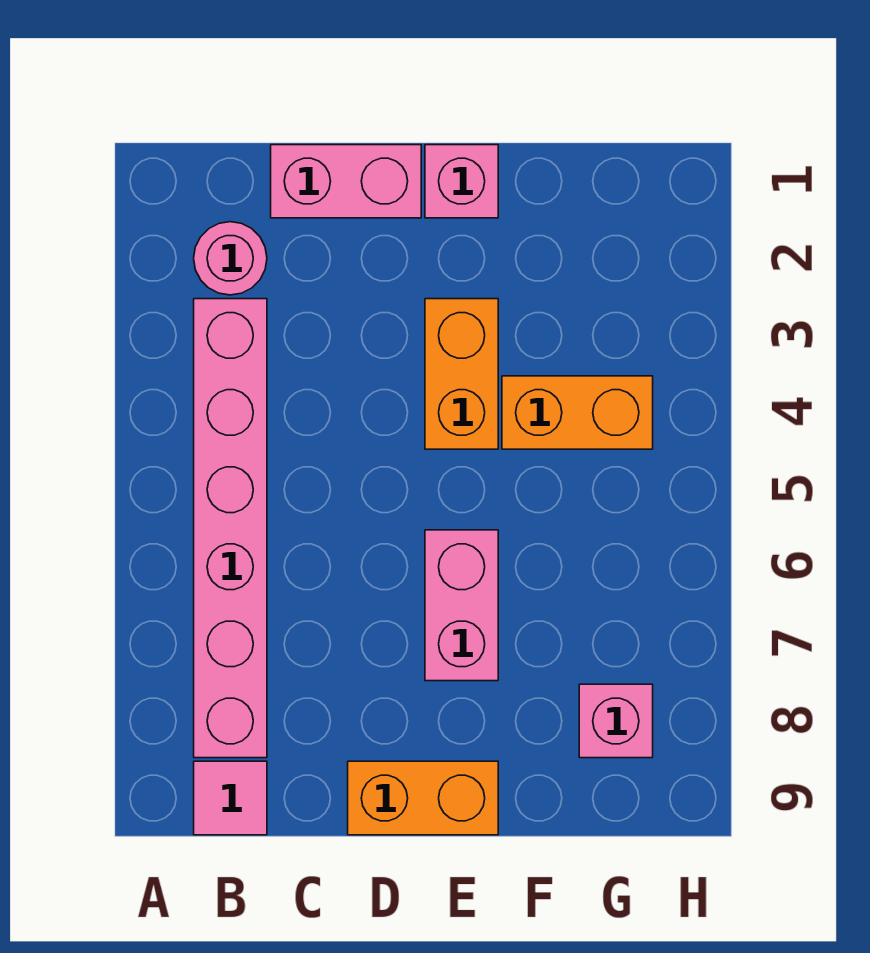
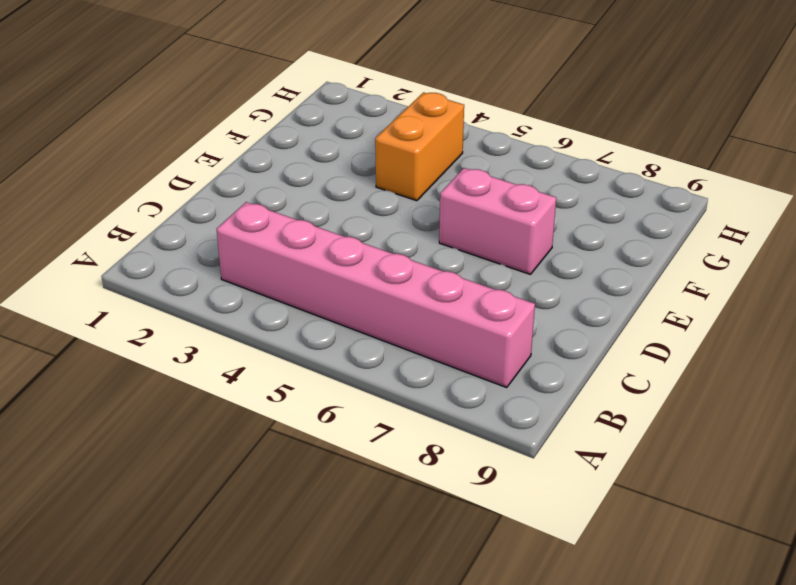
none -> pink round brick B2 level 1
none -> pink tile B9 level 1

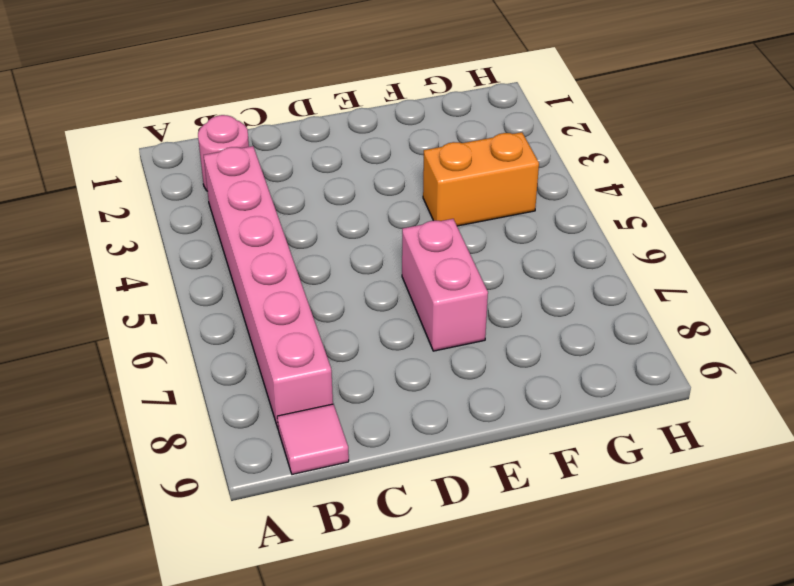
none -> pink brick C1:D1 level 1
none -> orange brick D9:E9 level 1

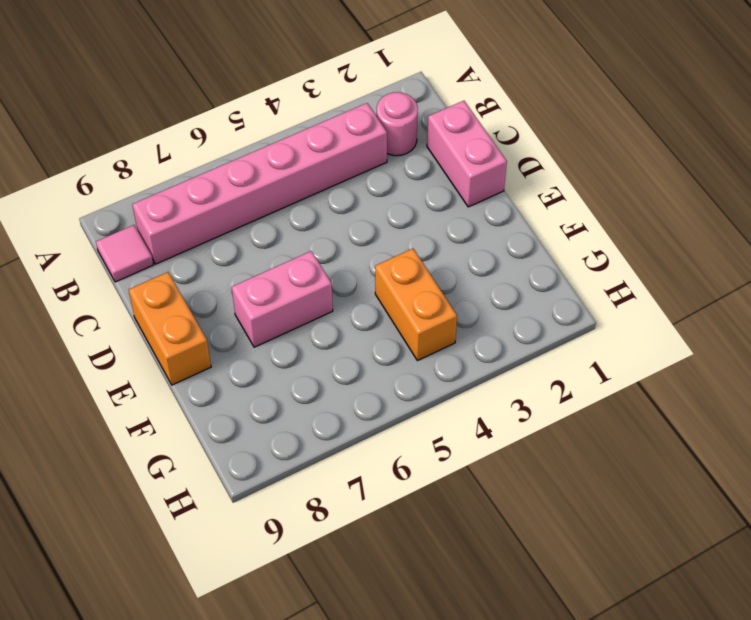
none -> pink brick E1 level 1
none -> orange brick E3:E4 level 1

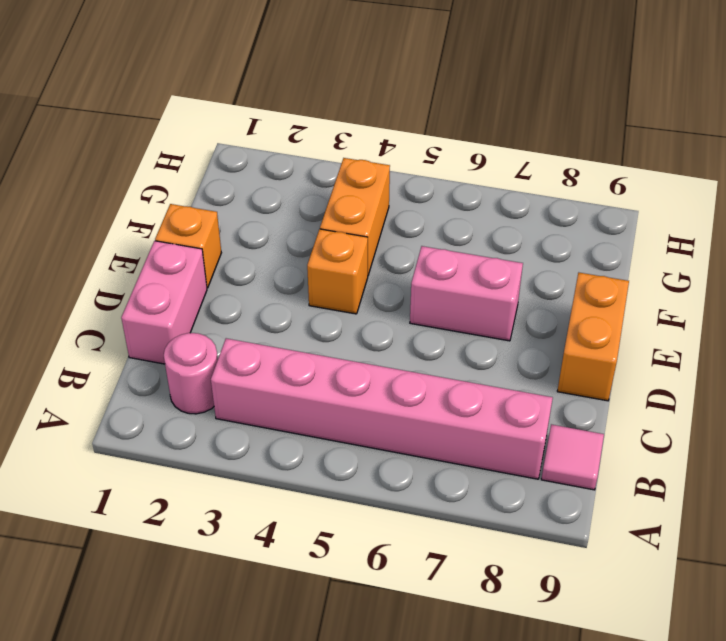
orange brick E1 level 1 -> pink brick E1 level 1
orange brick E4 level 1 -> orange brick E3:E4 level 1
none -> pink brick G8 level 1

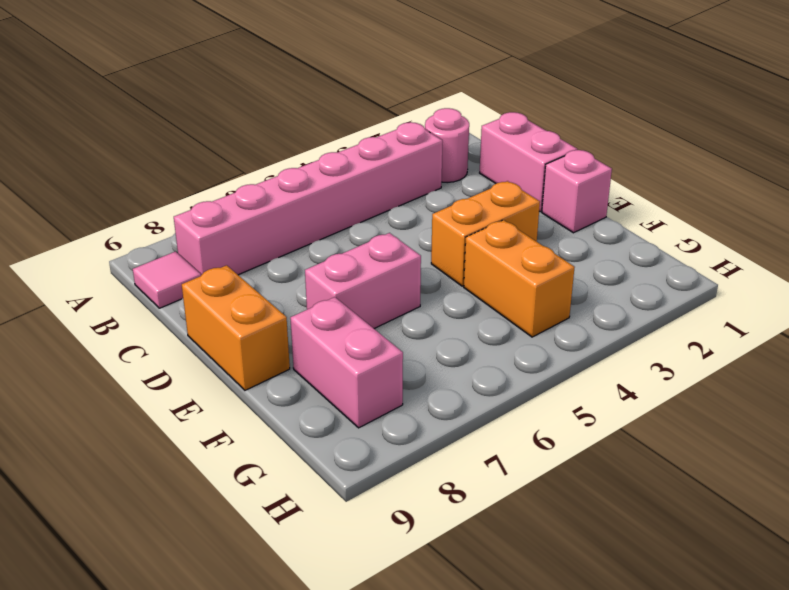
pink brick F8:G8 level 1 -> pink brick G8 level 1

